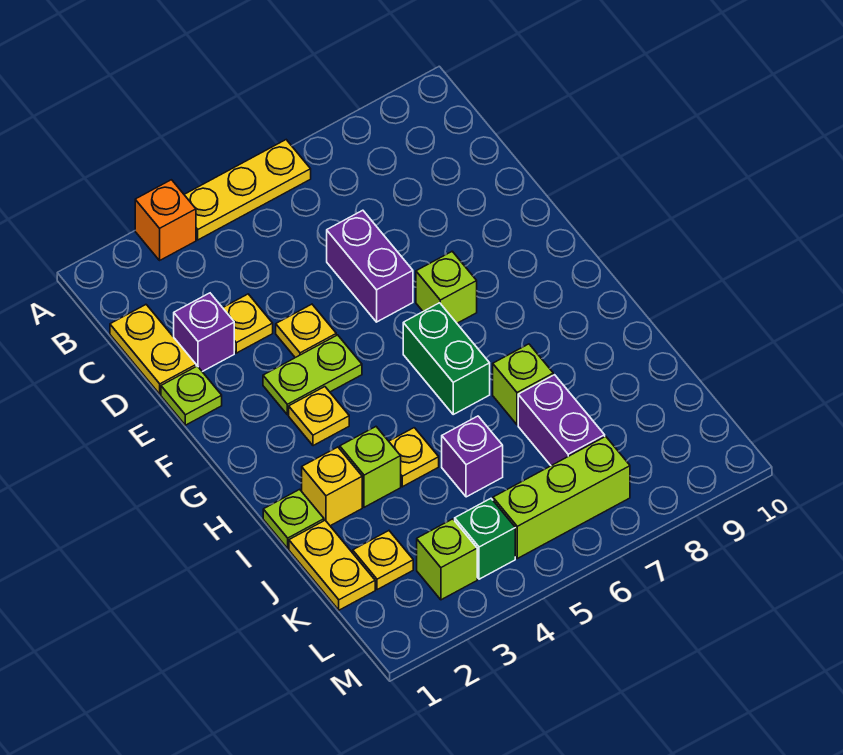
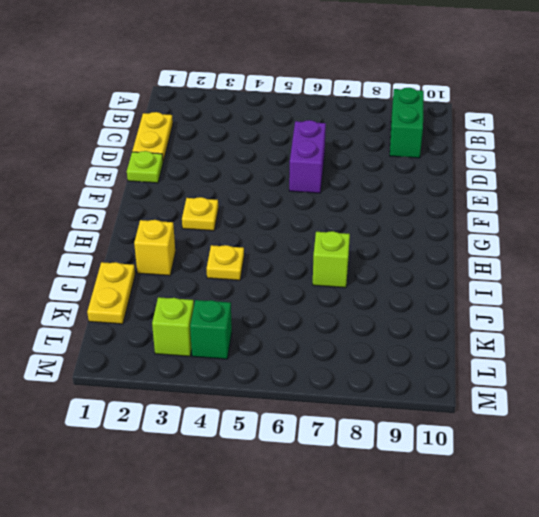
green brick B9:C9 level 1 -> green brick G6:H6 level 1
none -> orange brick A3 level 1
none -> yellow plate A4:A6 level 1
none -> purple brick D2 level 1

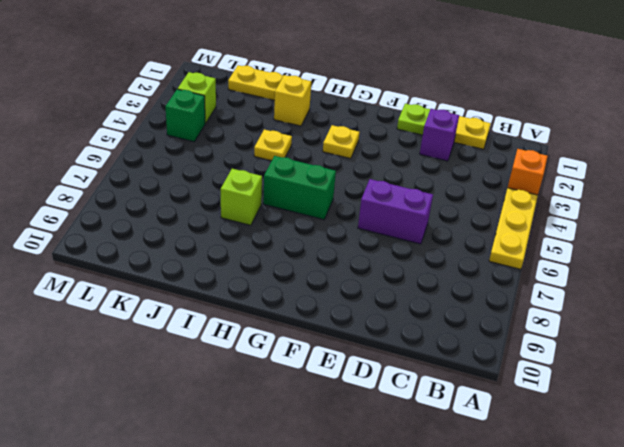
none -> yellow plate D3 level 1
none -> yellow plate E4 level 1
none -> lime plate F3:F4 level 1

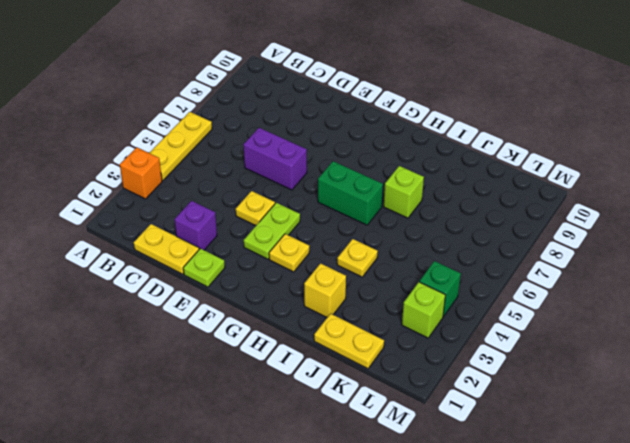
none -> yellow plate D3 level 1
none -> lime brick F7 level 1
none -> lime plate I1 level 1

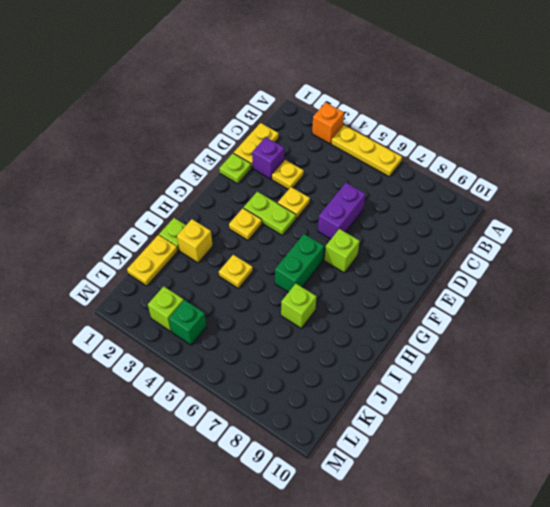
none -> lime brick I3 level 1
none -> purple brick J5 level 1
none -> purple brick J7:K7 level 1

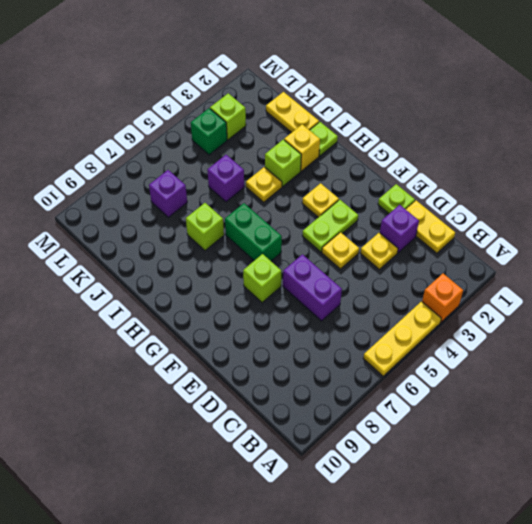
purple brick K7 level 1 -> purple brick J7:K7 level 1
none -> yellow plate K2 level 1
none -> lime brick L5:L7 level 1

